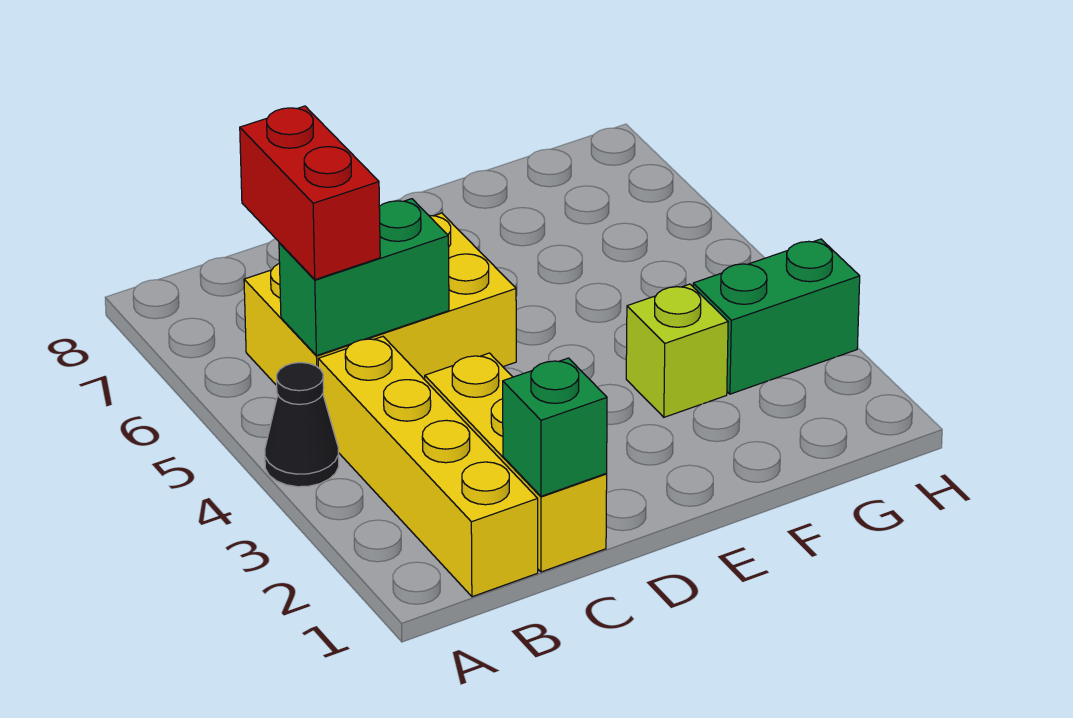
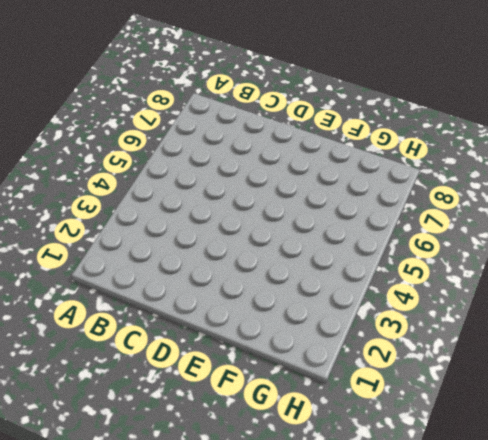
none -> black cone A4 level 1
none -> yellow brick B1:B4 level 1

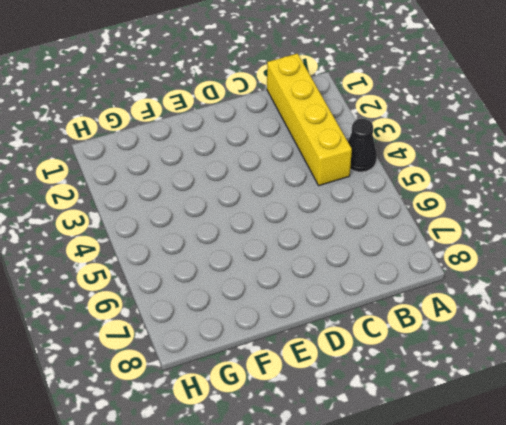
none -> yellow brick B5:D6 level 1
none -> yellow brick C1:C3 level 1

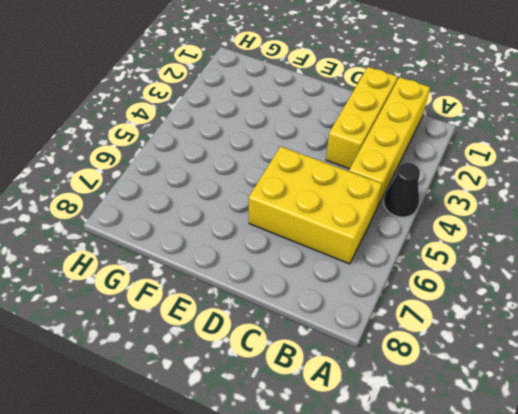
none -> lime brick F3 level 1
none -> green brick G3:H3 level 1

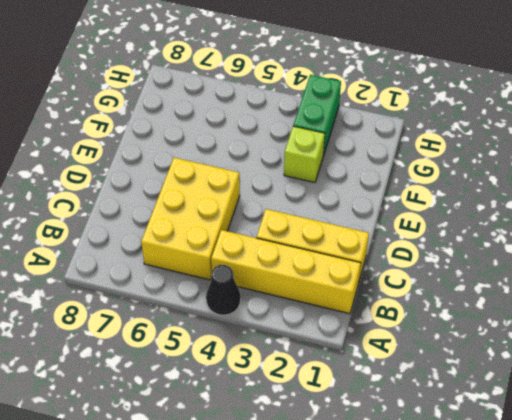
none -> green brick B5:C5 level 2
none -> green brick C1 level 2

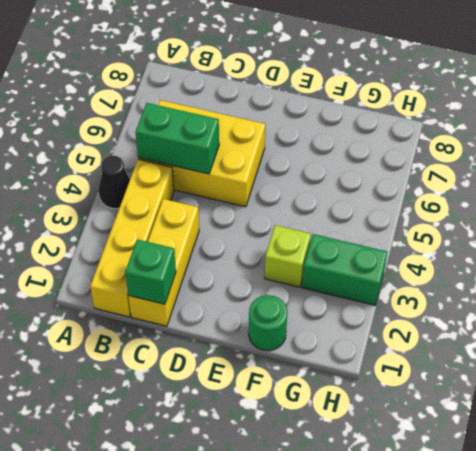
green round brick F1 level 1 -> none
none -> red brick B5:B6 level 3

